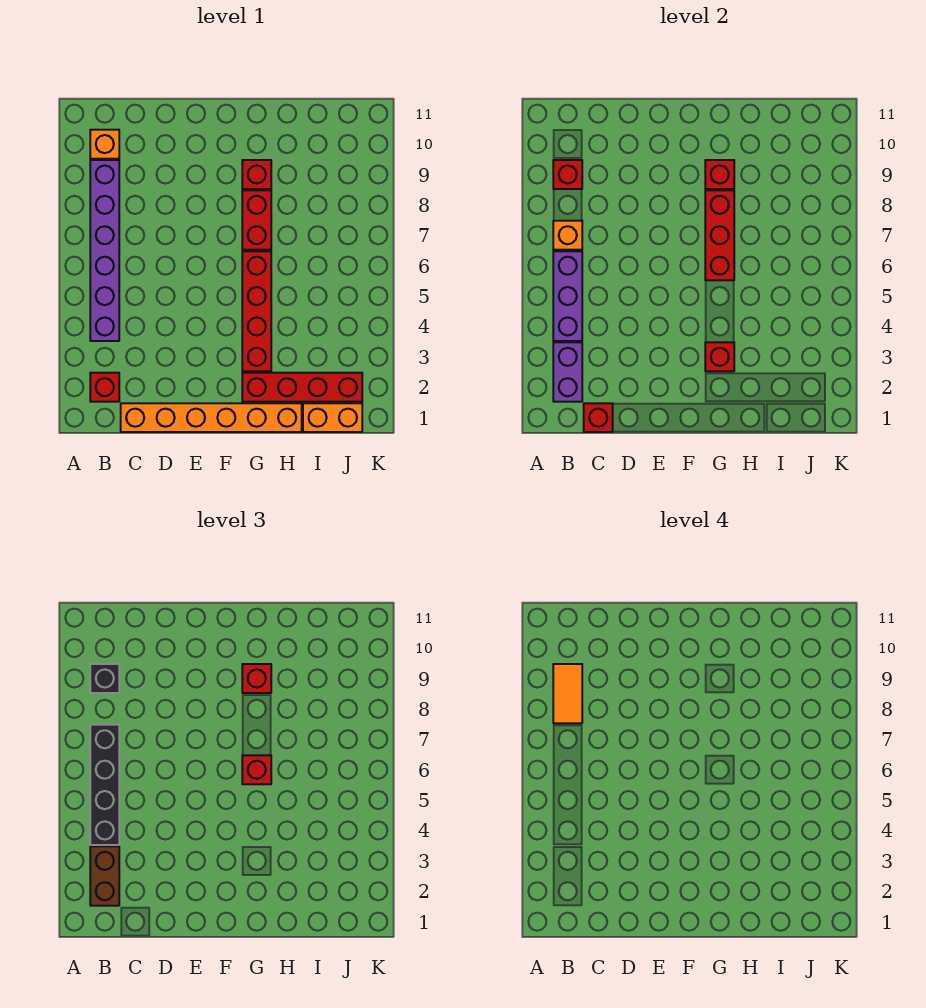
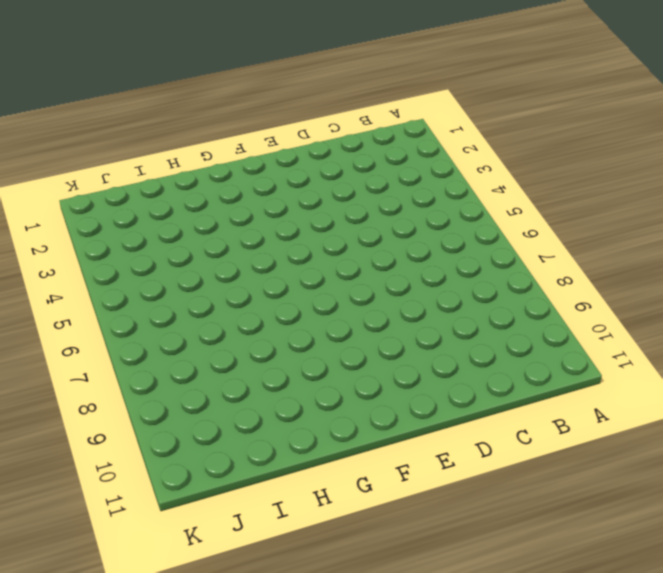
none -> red brick B2 level 1
none -> purple brick B4:B9 level 1
none -> orange brick B10 level 1

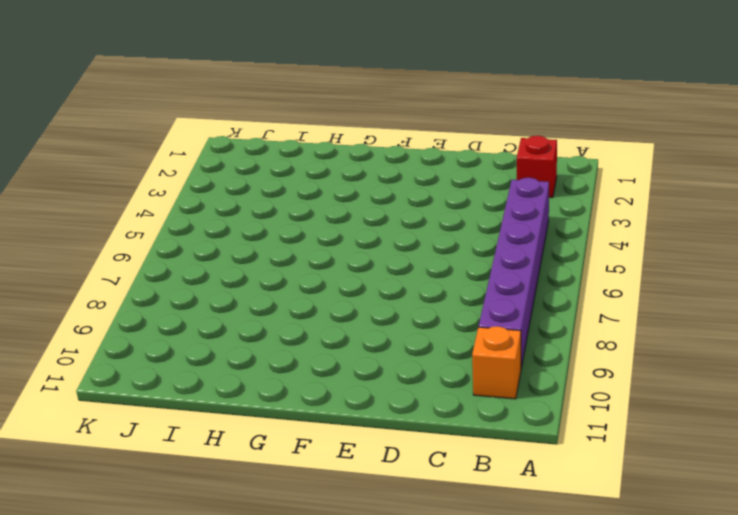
none -> orange brick C1:H1 level 1
none -> red brick G2:J2 level 1
none -> red brick G3:G6 level 1

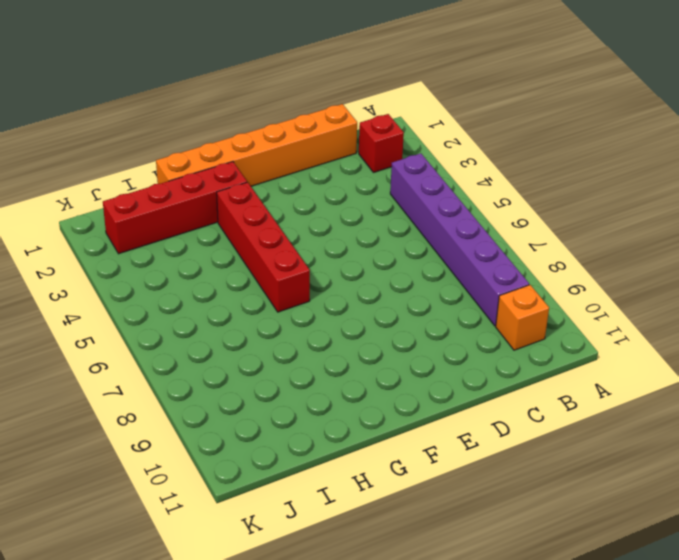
none -> red brick G7:G8 level 1
none -> red brick G9 level 1
none -> orange brick I1:J1 level 1

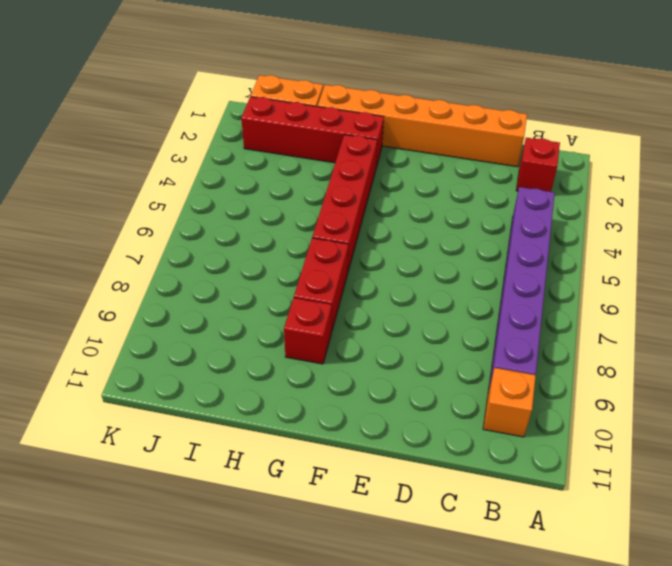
none -> purple brick B2:B3 level 2
none -> purple brick B4:B6 level 2
none -> orange brick B7 level 2

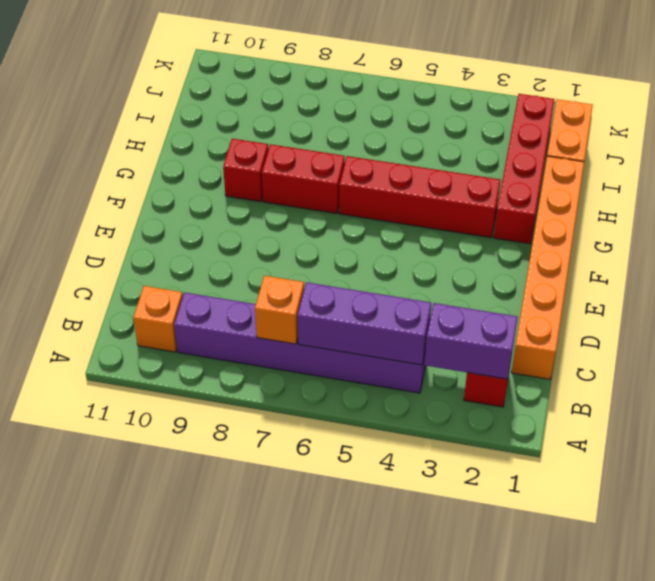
none -> red brick B9 level 2
none -> red brick C1 level 2
none -> red brick G3 level 2

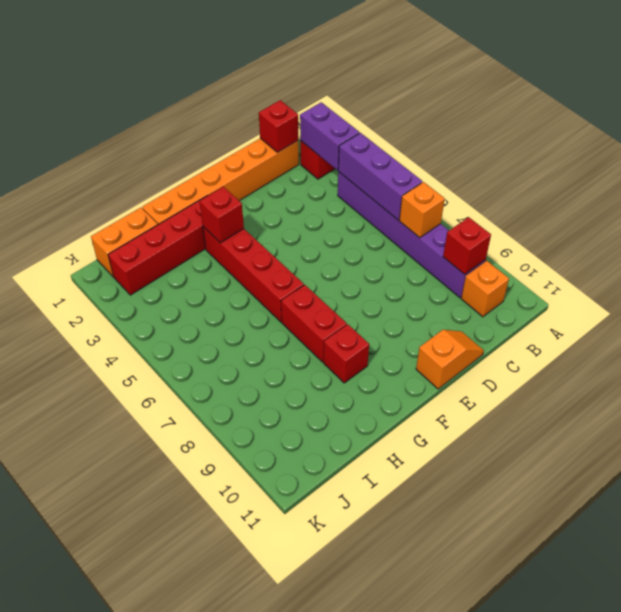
orange slope D11:E11 level 1 top E -> none
none -> red brick G6:G8 level 2
none -> red brick G9 level 2
none -> brown brick B2:B3 level 3

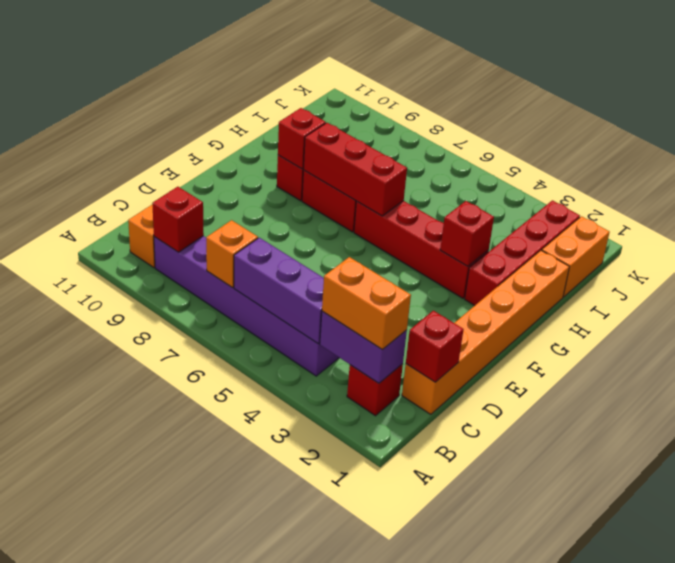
orange brick B2:B3 level 3 -> brown brick B2:B3 level 3
none -> black brick B4:B7 level 3
none -> black brick B9 level 3
none -> red brick G6 level 3

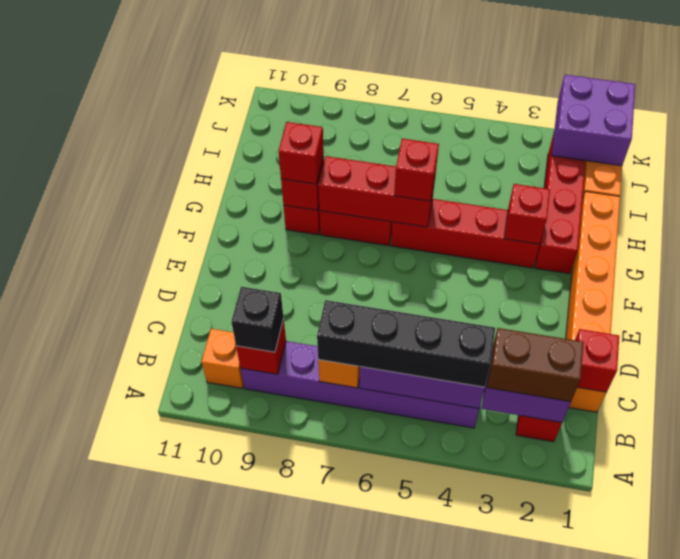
purple brick J1:K2 level 2 -> none
none -> orange tile B8:B9 level 4

